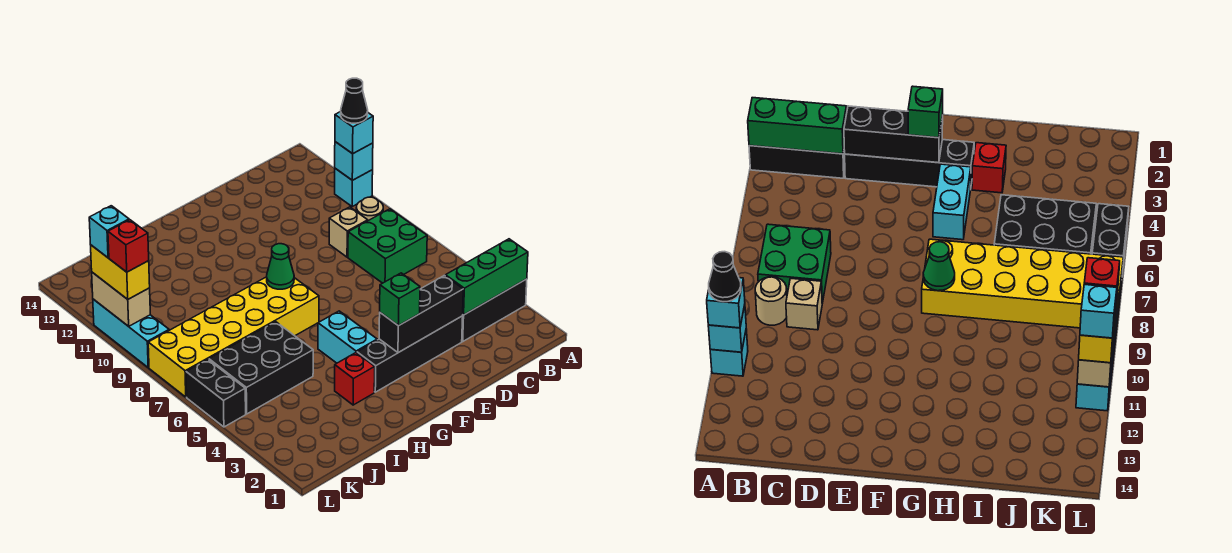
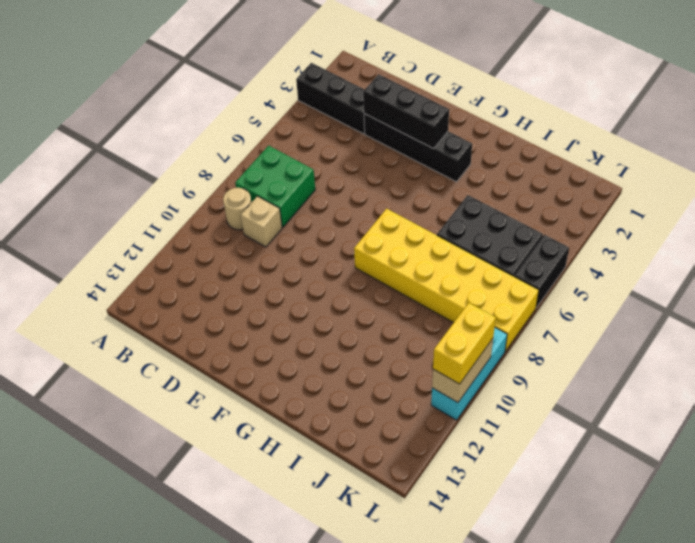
none -> cyan brick A11 level 1
none -> cyan brick G4:G5 level 1
none -> red brick H3 level 1

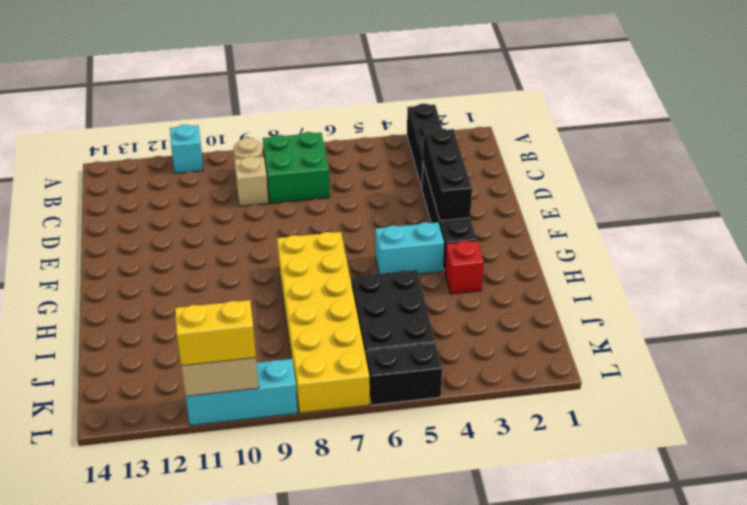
none -> green brick A3:C3 level 2
none -> cyan brick A11 level 2
none -> green cone G8 level 2

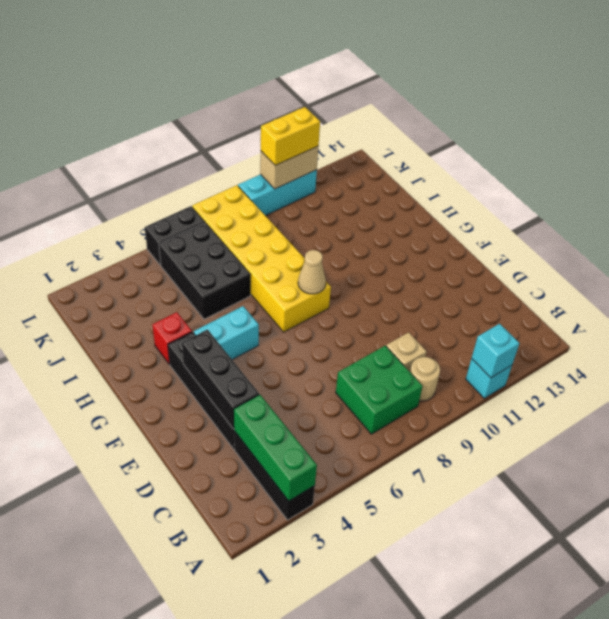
tan cone G8 level 2 -> green cone G8 level 2
none -> cyan brick A11 level 3
none -> green brick F3 level 3
none -> black cone A11 level 4

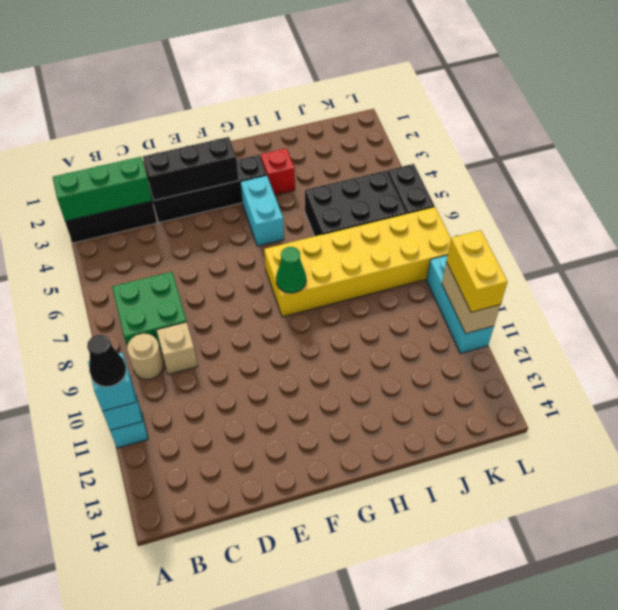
none -> green brick F3 level 3
none -> red brick L10 level 4
none -> cyan brick L11 level 4

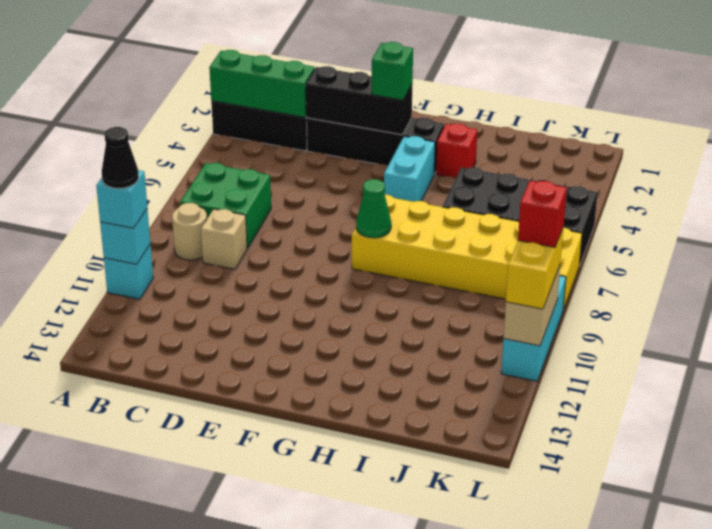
none -> cyan brick L11 level 4

